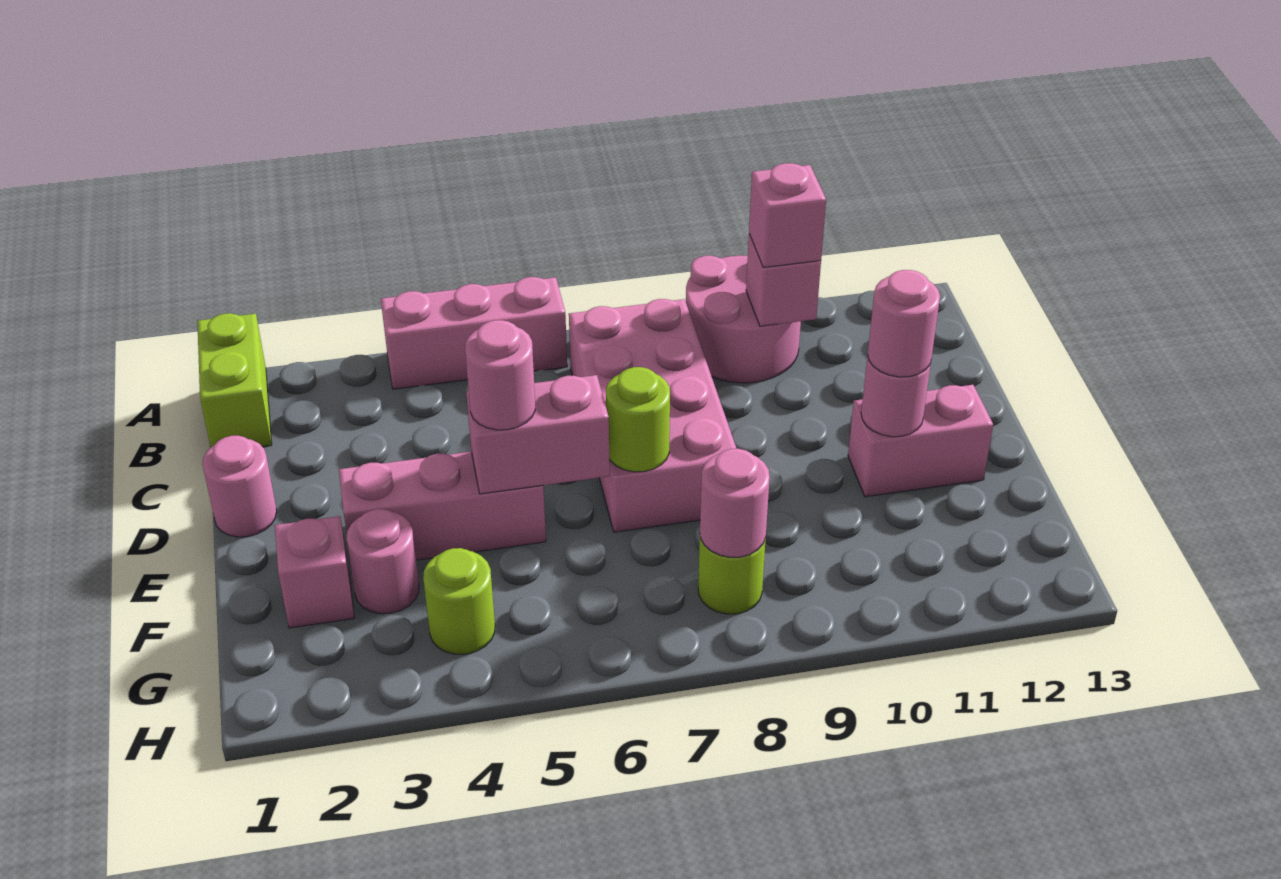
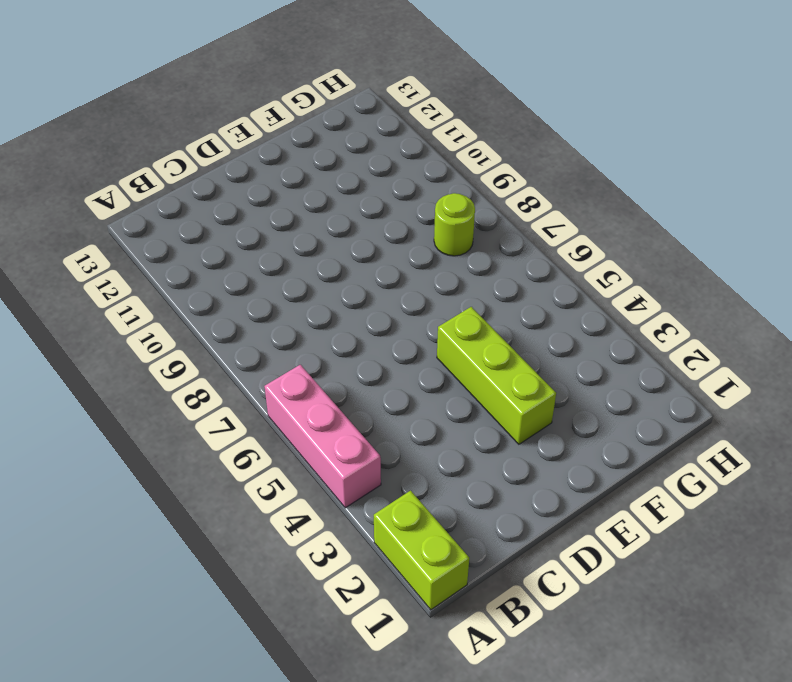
lime brick A1:A2 level 1 -> lime brick A1:B1 level 1
lime brick E3:E5 level 1 -> pink brick E3:E5 level 1
none -> pink round brick A9:B10 level 1
none -> pink brick B7:E8 level 1
none -> pink round brick D1 level 1

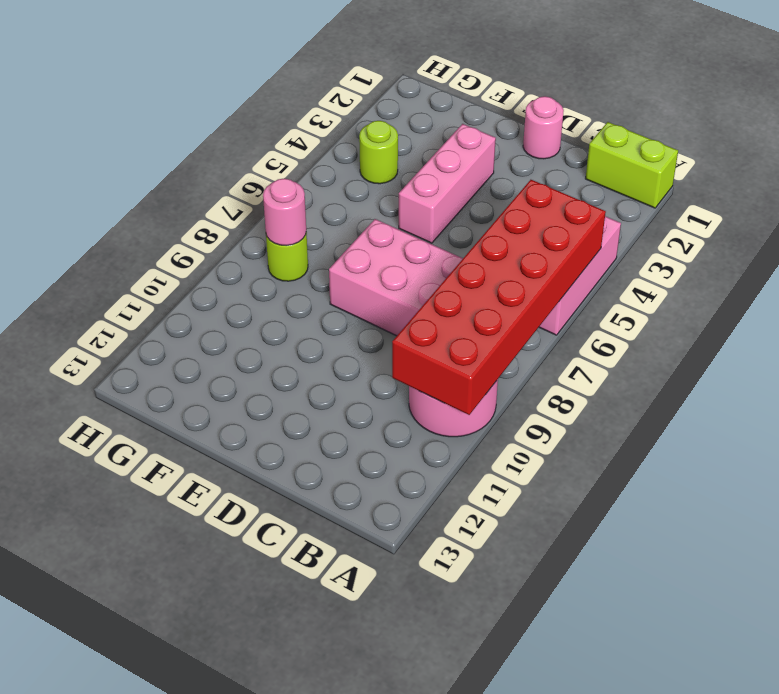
red brick A5:B10 level 2 -> pink brick B10 level 2
none -> pink brick E11:E12 level 1
none -> pink brick F2 level 1
none -> pink round brick F3 level 1

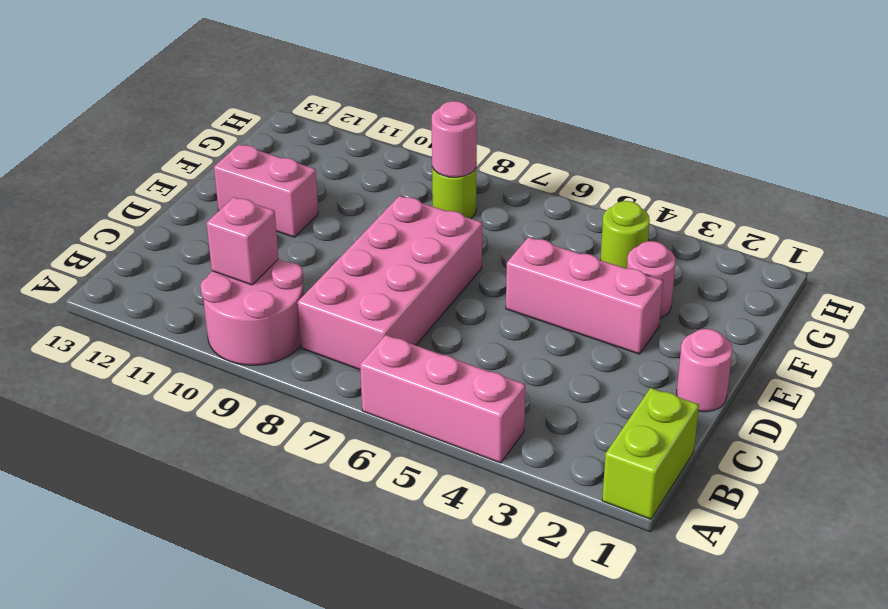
none -> pink brick F2 level 1
none -> pink brick E5:E6 level 2
none -> lime round brick E7 level 2

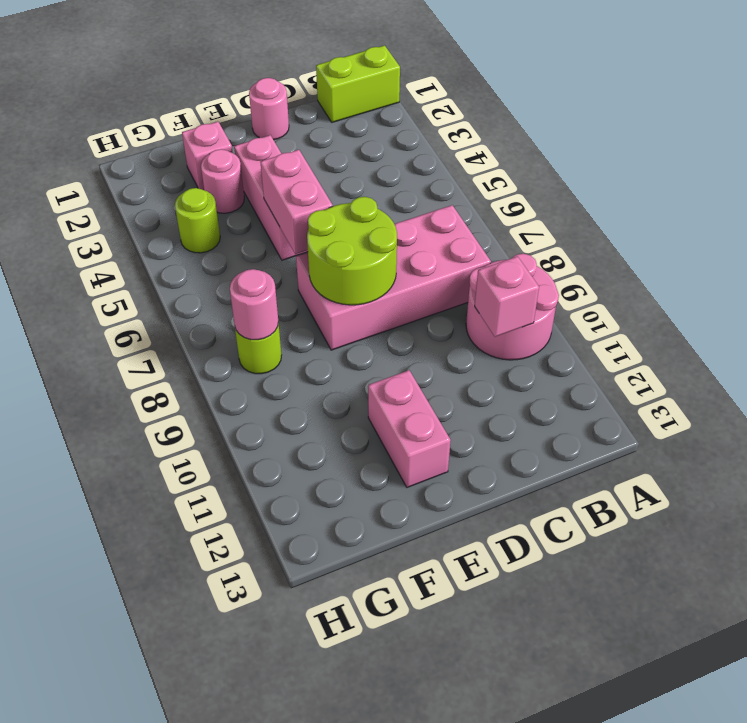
lime round brick D7:E8 level 2 -> lime round brick E7 level 2
none -> pink brick A4:A6 level 1
none -> pink round brick E11 level 2
none -> pink brick B10 level 3

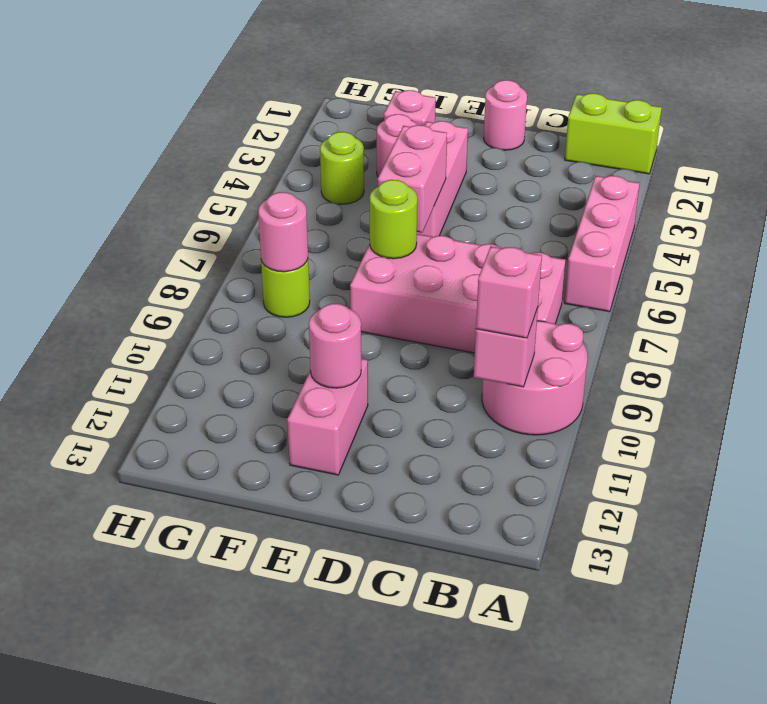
none -> pink round brick E5 level 3
none -> pink round brick E11 level 3

